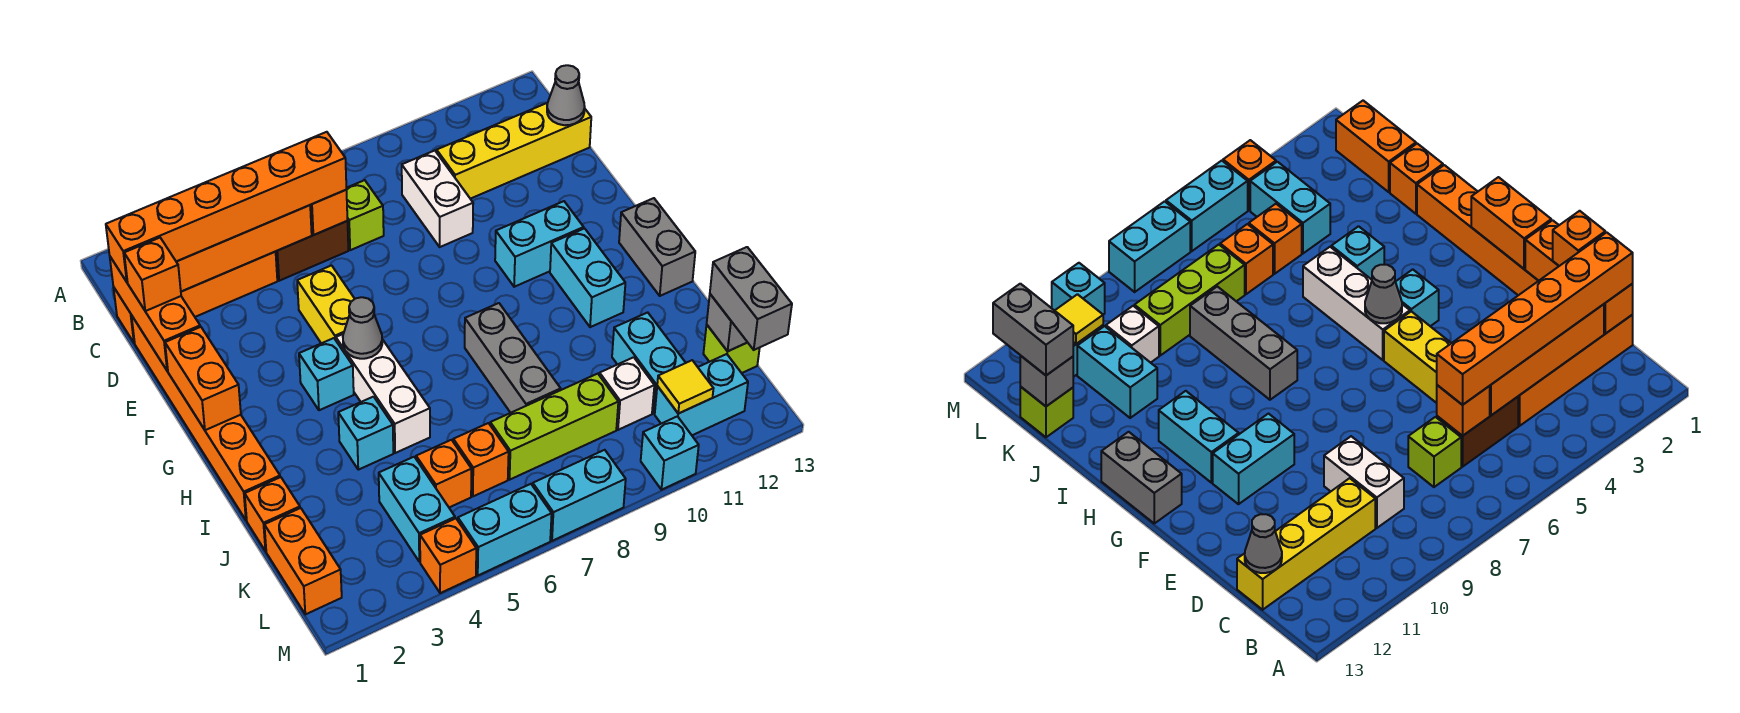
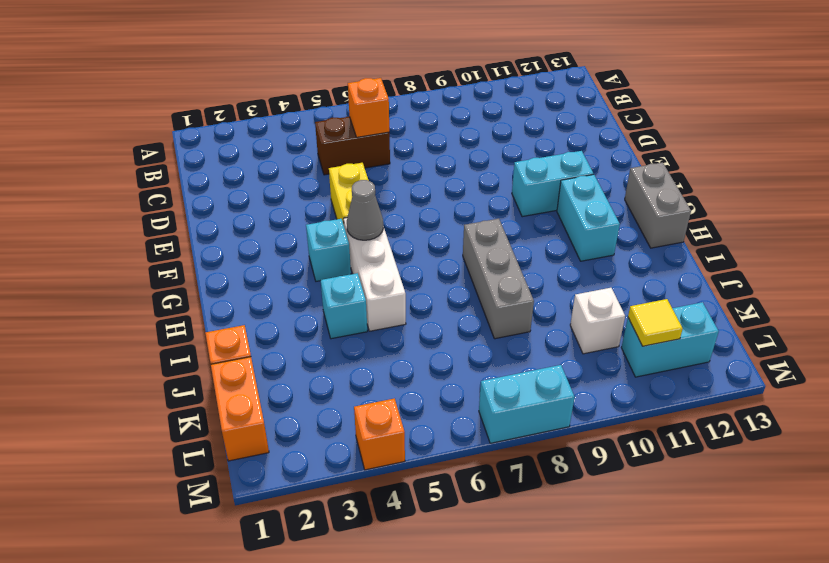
none -> orange brick C1:C4 level 1
none -> lime brick C7 level 1
none -> white brick C9:D9 level 1
none -> yellow brick C10:C13 level 1

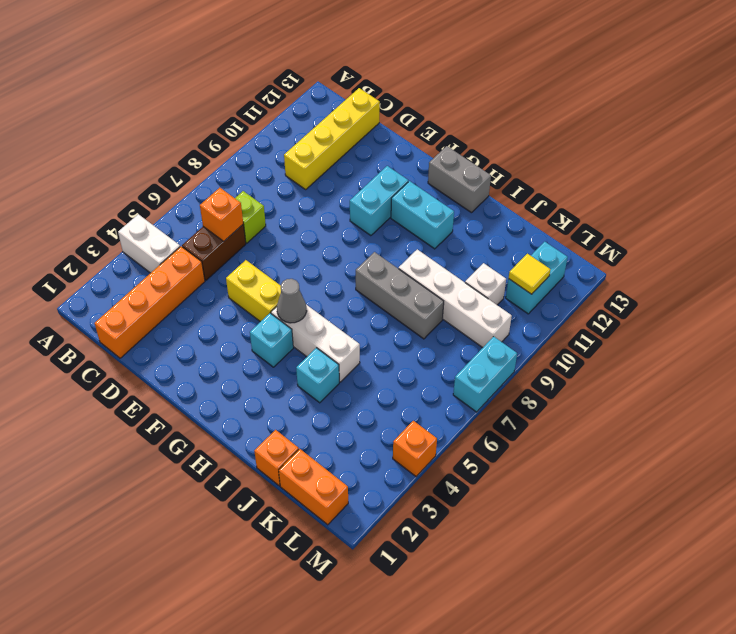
white brick A4:B4 level 1 -> white brick C9:D9 level 1
white brick I9:L9 level 1 -> lime brick K7:K9 level 1
none -> orange brick D1:I1 level 1
none -> cyan brick J11:K11 level 1
none -> cyan brick K4:L4 level 1
none -> orange brick K5 level 1

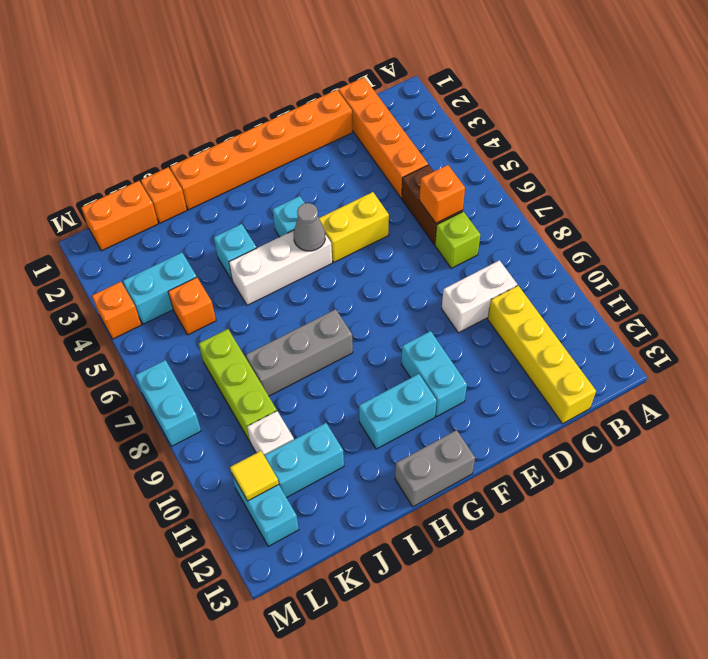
none -> orange brick K6 level 1
none -> lime brick K13 level 1
none -> cyan brick M5:M6 level 1
none -> cyan brick M10 level 1

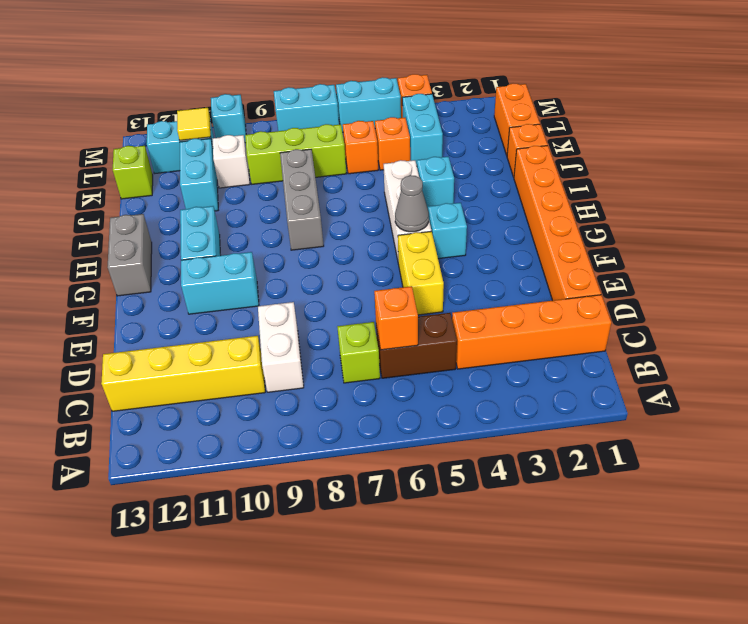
none -> orange brick C1:E1 level 2
none -> orange brick C2:C5 level 2
none -> grey cone C13 level 2
none -> orange brick F1:G1 level 2

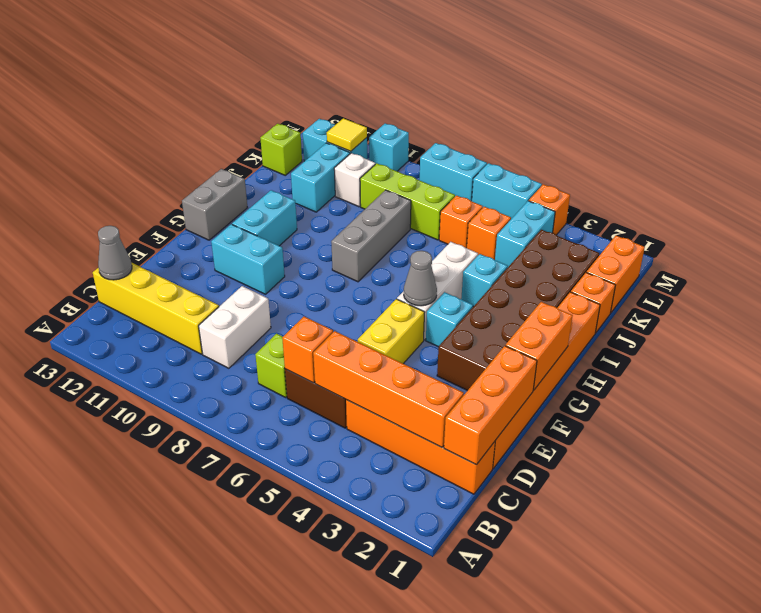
brown brick F2:K3 level 1 -> none
none -> grey brick K13 level 2
none -> orange brick C1:C6 level 3
none -> orange brick D1 level 3
none -> grey brick K13:L13 level 3

